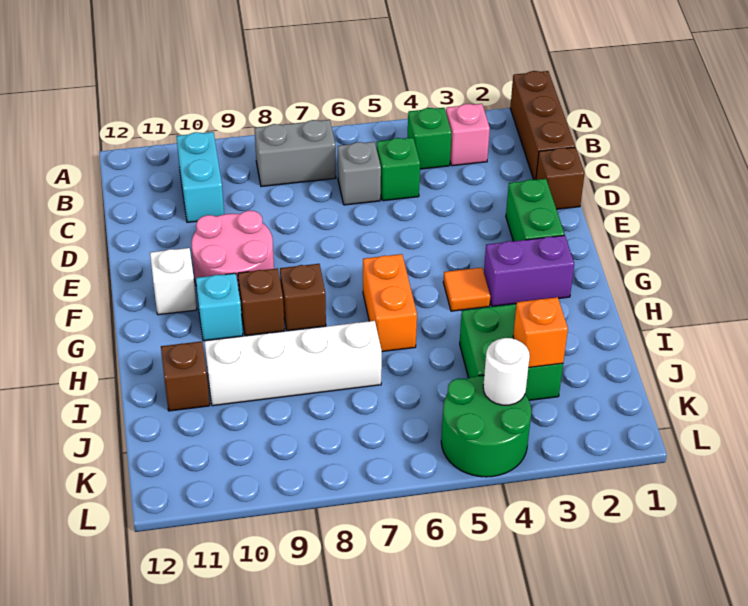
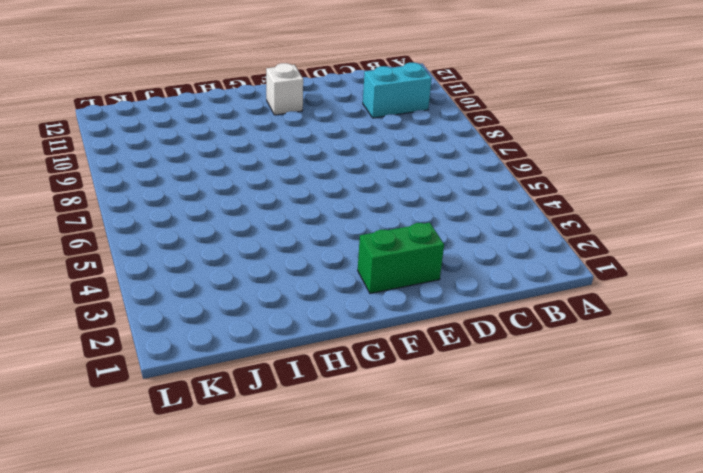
none -> brown brick A1:C1 level 1
none -> pink brick B3 level 1
none -> green brick B4 level 1

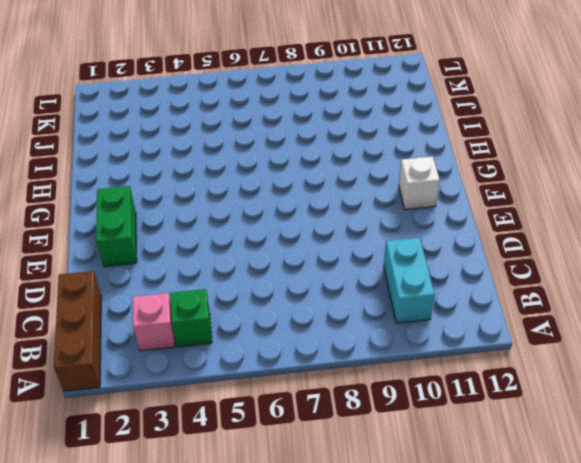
none -> grey brick B7:B8 level 1
none -> green brick C5 level 1
none -> grey brick C6 level 1

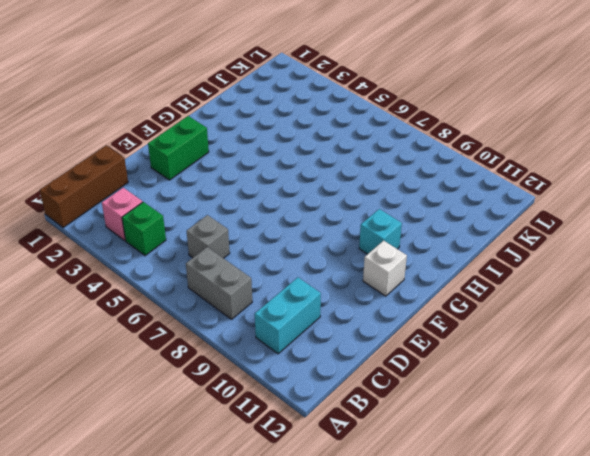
none -> green brick C5 level 1
none -> brown brick D1 level 1
none -> pink round brick E9:F10 level 1

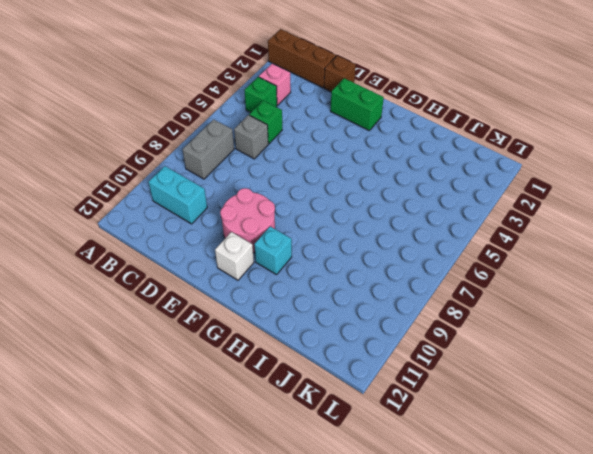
none -> purple brick G2:G3 level 1
none -> orange tile G4 level 1
none -> orange brick G6:H6 level 1

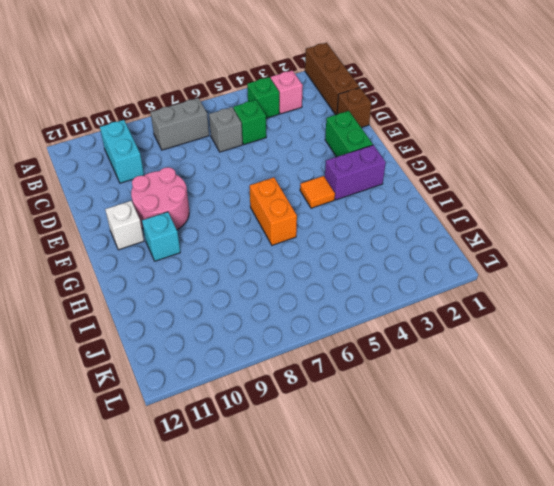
none -> brown brick G8 level 1
none -> brown brick G9 level 1
none -> green brick I3:J4 level 1

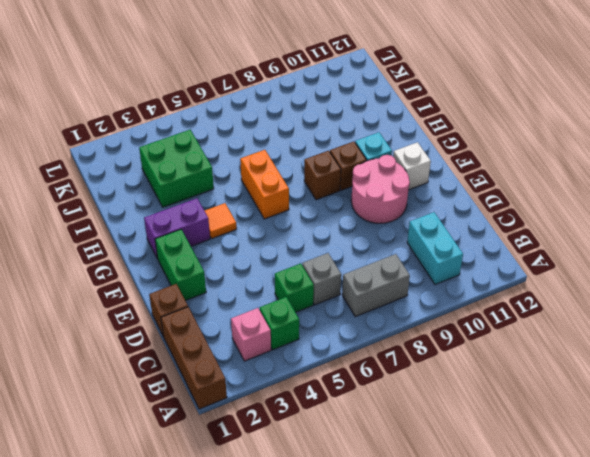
none -> white brick I7:I10 level 1
none -> brown brick I11 level 1
none -> green round brick K4:L5 level 1

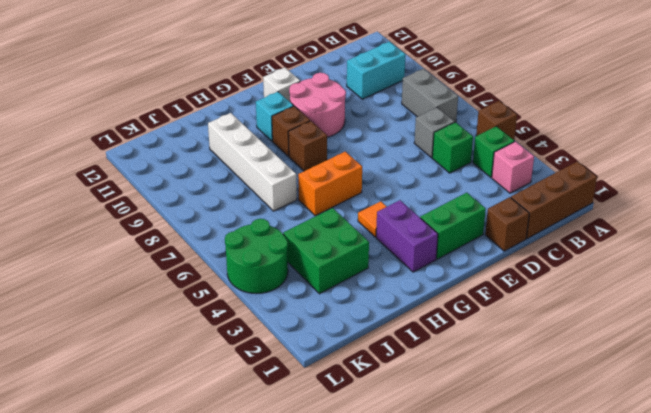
brown brick A5 level 1 -> brown brick I11 level 1
none -> orange brick J3 level 2
none -> white round brick K4 level 2

